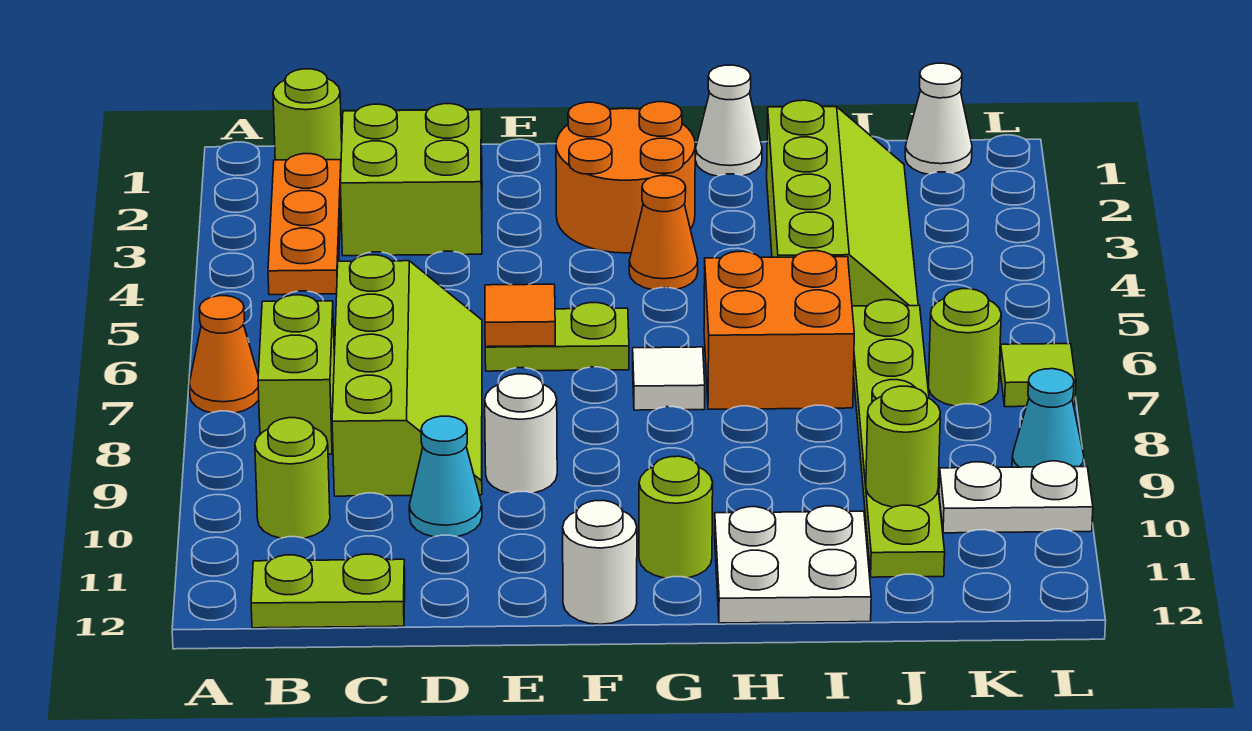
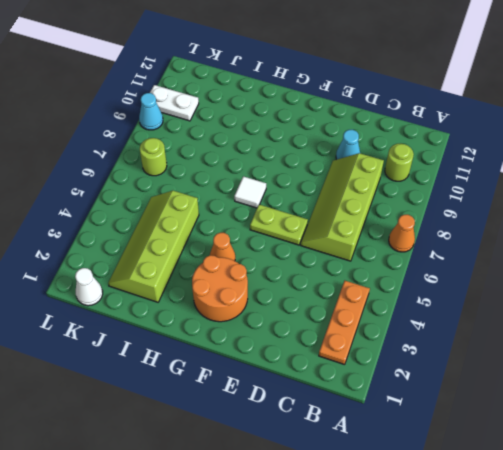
none -> lime round brick B1 level 1
none -> lime brick B7:B8 level 1
none -> lime plate B12:C12 level 1

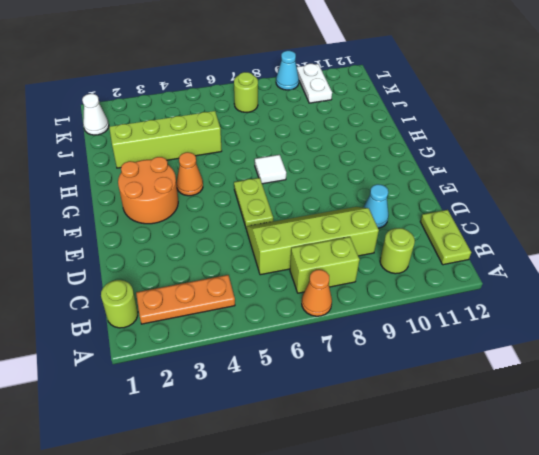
none -> lime brick C2:D3 level 1
none -> white round brick E9 level 1
none -> white round brick F12 level 1

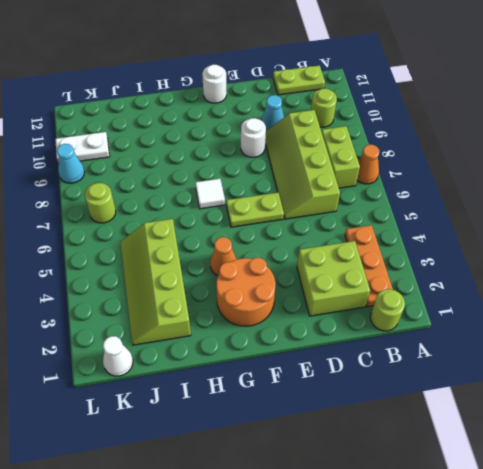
none -> lime round brick G11 level 1
none -> white cone H1 level 1
none -> orange brick H6:I7 level 1

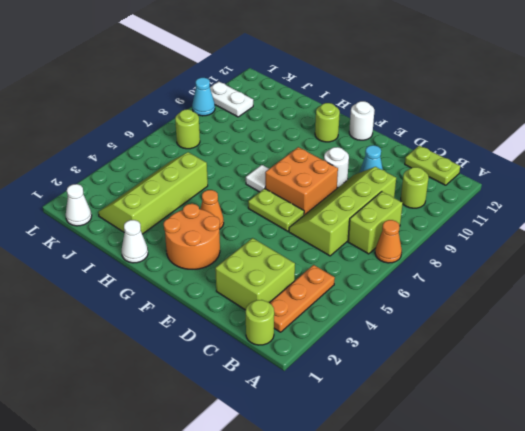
orange brick E7:F8 level 1 -> orange brick H6:I7 level 1
none -> white plate H11:I12 level 1
none -> lime plate J6:J11 level 1
none -> lime tile L7 level 1

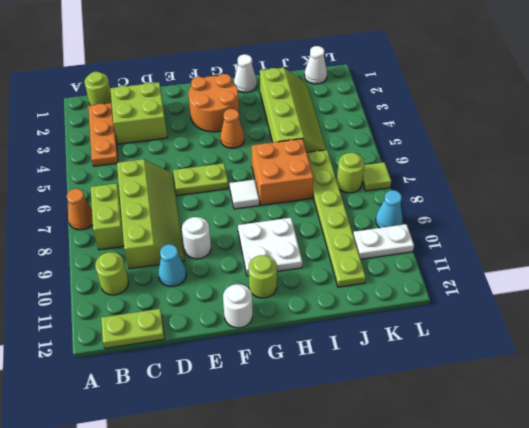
white plate G9:H10 level 1 -> white plate H11:I12 level 1
none -> orange tile E6 level 2
none -> lime round brick J10 level 2

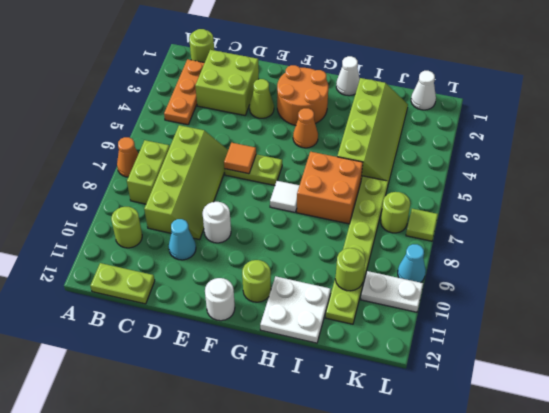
lime cone E3 level 1 -> none

